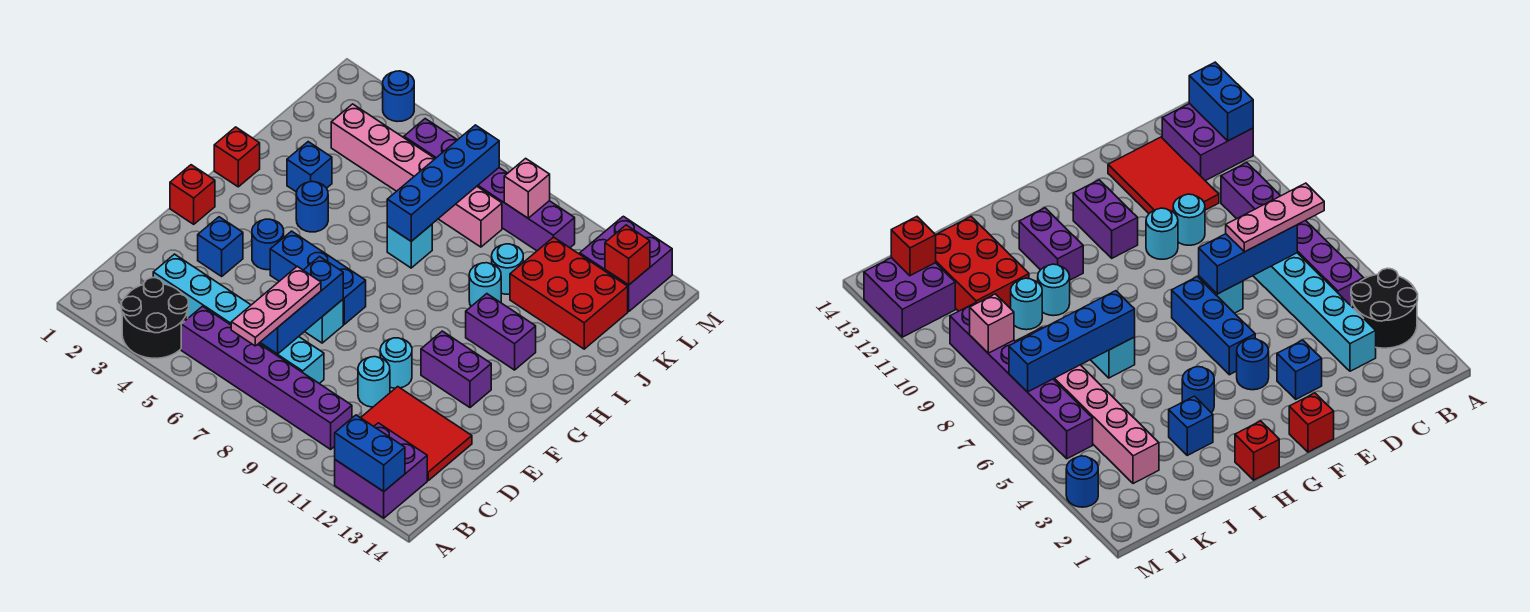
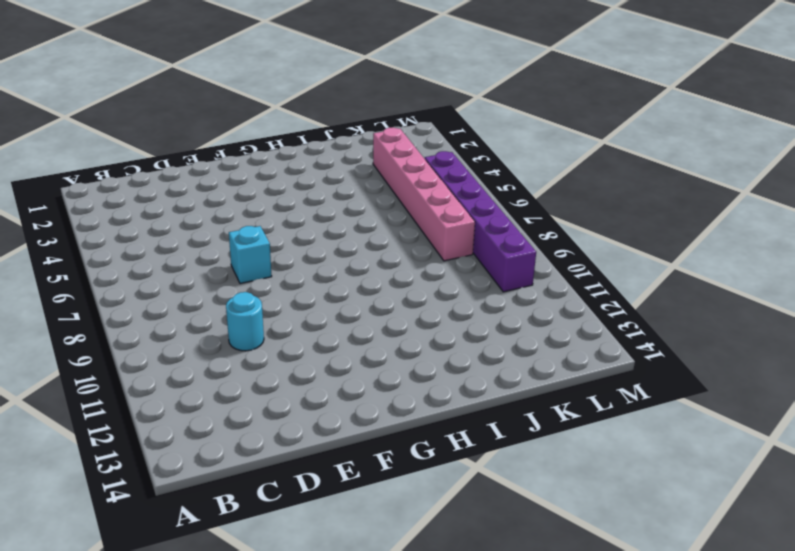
none -> black round brick A3:B4 level 1
none -> purple brick A12:B13 level 1
none -> purple brick B5:B10 level 1
none -> cyan brick C3:C8 level 1

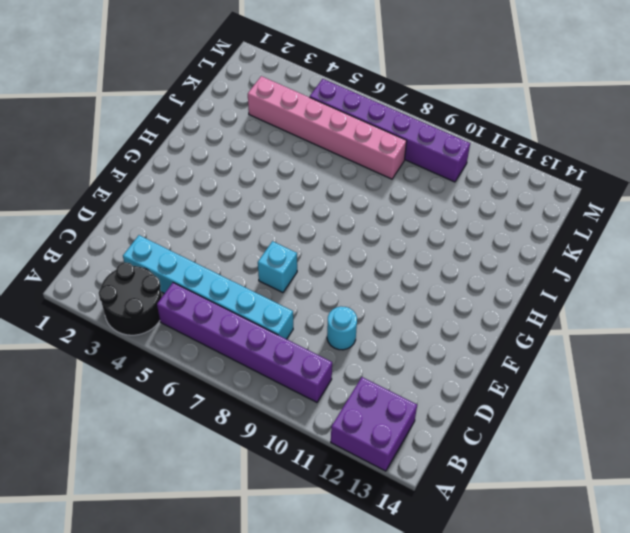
none -> red tile C11:D13 level 1
none -> blue brick E3 level 1
none -> cyan round brick E10 level 1
none -> red brick F1 level 1

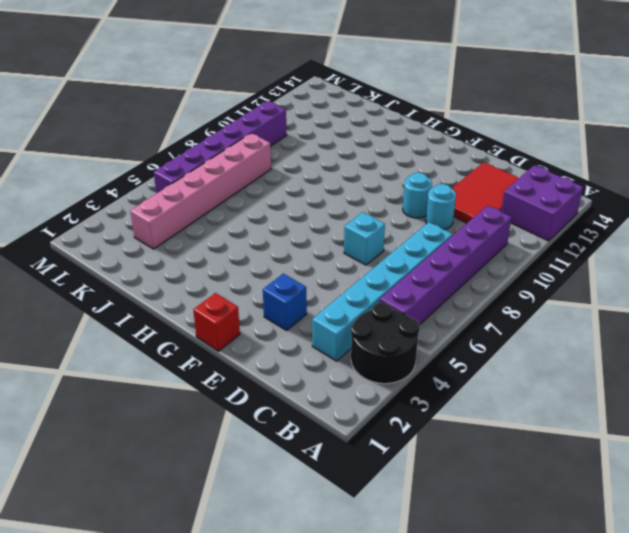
none -> blue round brick F4 level 1
none -> blue brick F5:F7 level 1
none -> purple brick F11:F12 level 1
none -> red brick H1 level 1

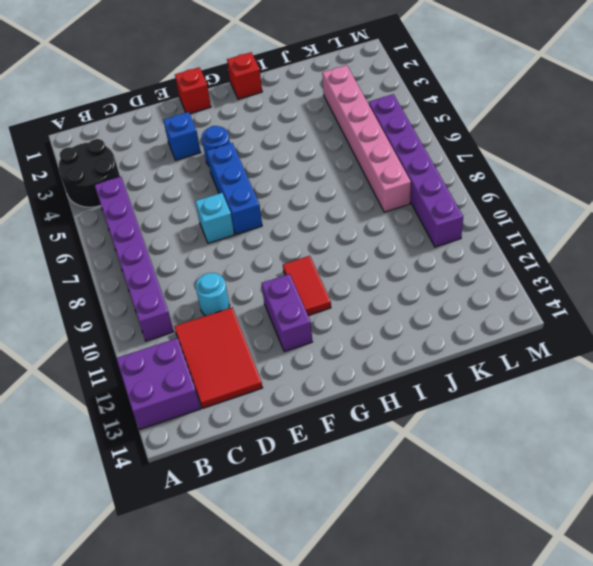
red tile G10:G11 level 1 -> none
none -> cyan brick C3:C8 level 1
none -> cyan round brick E10 level 1
none -> blue round brick H4 level 1
none -> purple brick H11:H12 level 1

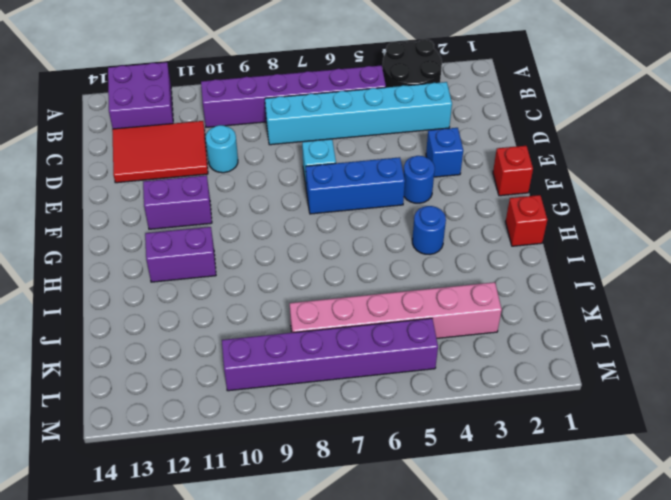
none -> cyan round brick E10 level 1
none -> blue brick I3 level 1
none -> cyan brick I7 level 1
none -> cyan round brick I10 level 1

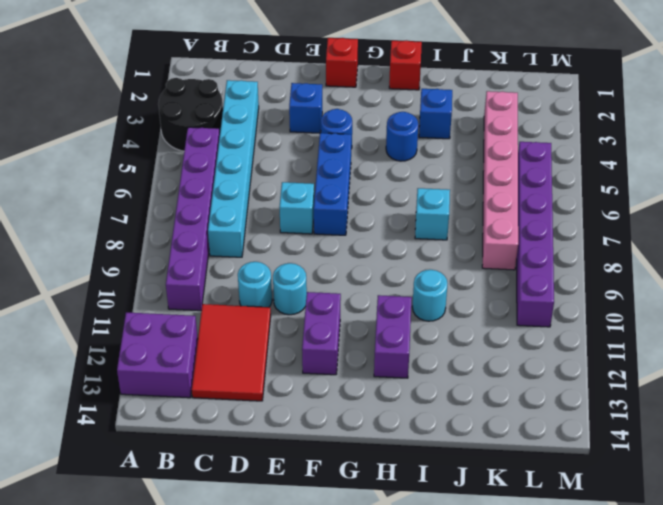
none -> cyan round brick J10 level 1
none -> red brick J11:K13 level 1
none -> purple brick L12:M13 level 1
none -> blue round brick M3 level 1

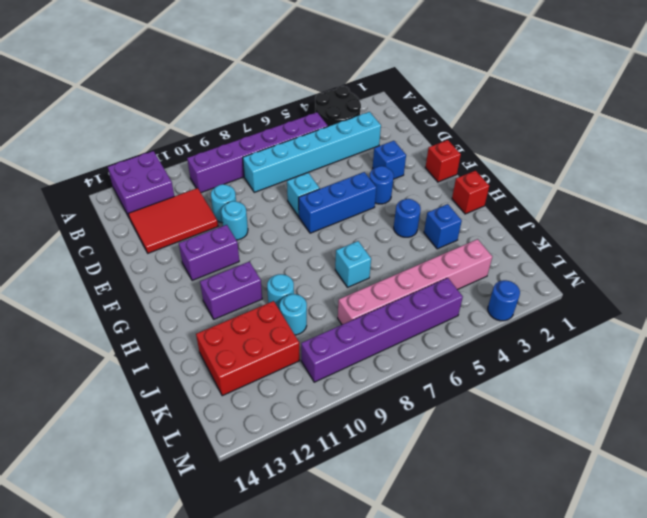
none -> purple brick L12:M13 level 1
none -> blue brick A12:A13 level 2
none -> blue brick C7:E7 level 2
none -> blue brick I7:L7 level 2

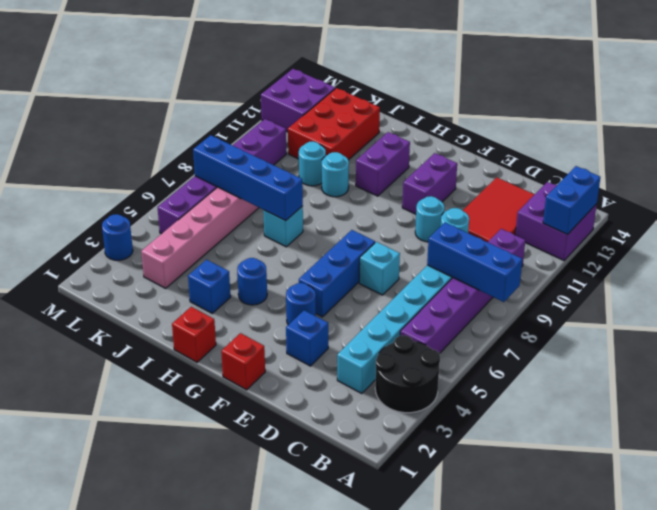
blue brick A8:C8 level 2 -> blue brick C7:E7 level 2
none -> pink brick L9 level 2
none -> red brick L13 level 2
none -> pink plate B7:D7 level 3

